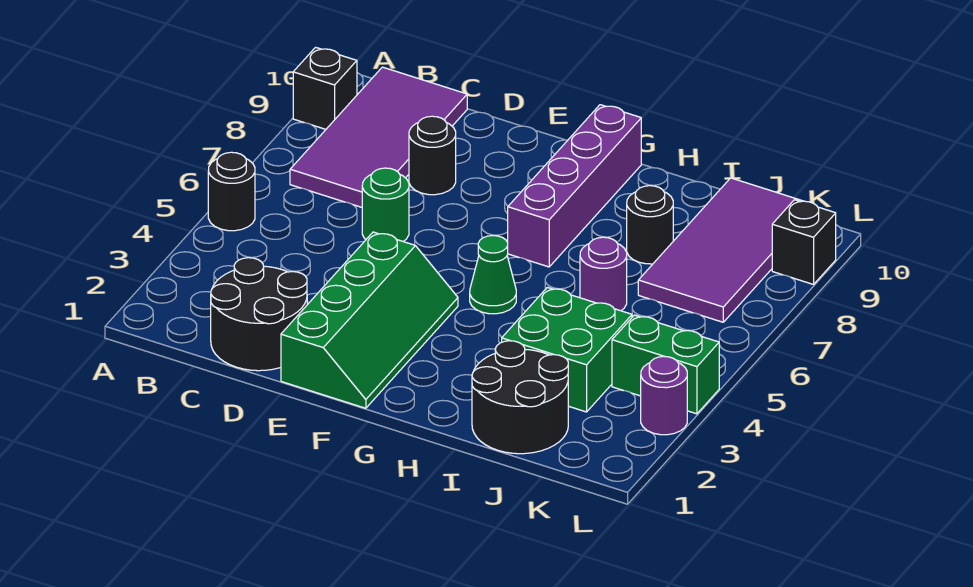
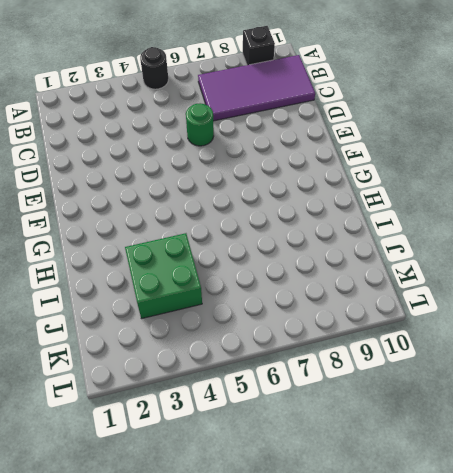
none -> black round brick C1:D2 level 1
none -> black round brick D8 level 1
none -> green slope E1:F4 level 1 top E

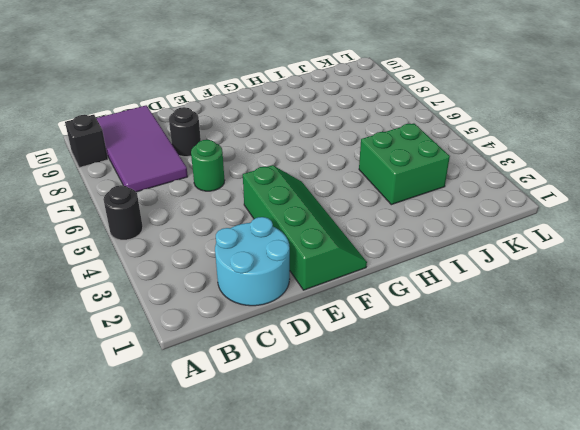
cyan round brick C1:D2 level 1 -> black round brick C1:D2 level 1
none -> green cone G5 level 1
none -> purple brick G7:G10 level 1
none -> black round brick I1:J2 level 1

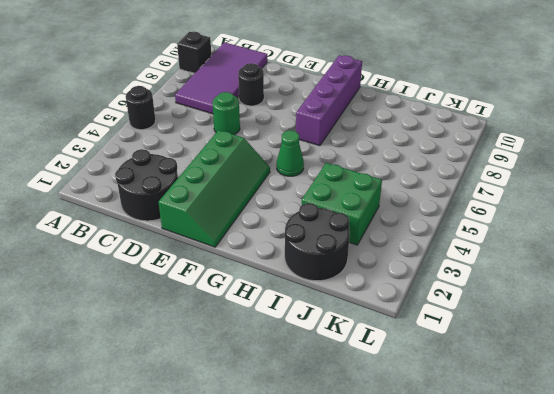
none -> purple round brick I6 level 1
none -> black round brick I8 level 1
none -> purple tile J7:K10 level 1

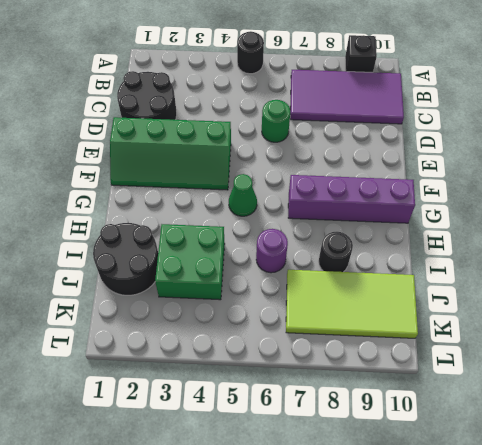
lime tile J7:K10 level 1 -> purple tile J7:K10 level 1
none -> black round brick D8 level 1
none -> green brick K4:L4 level 1
none -> purple round brick L3 level 1

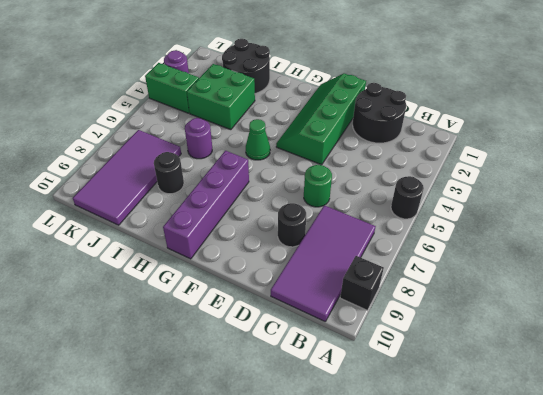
none -> black brick L9 level 1

